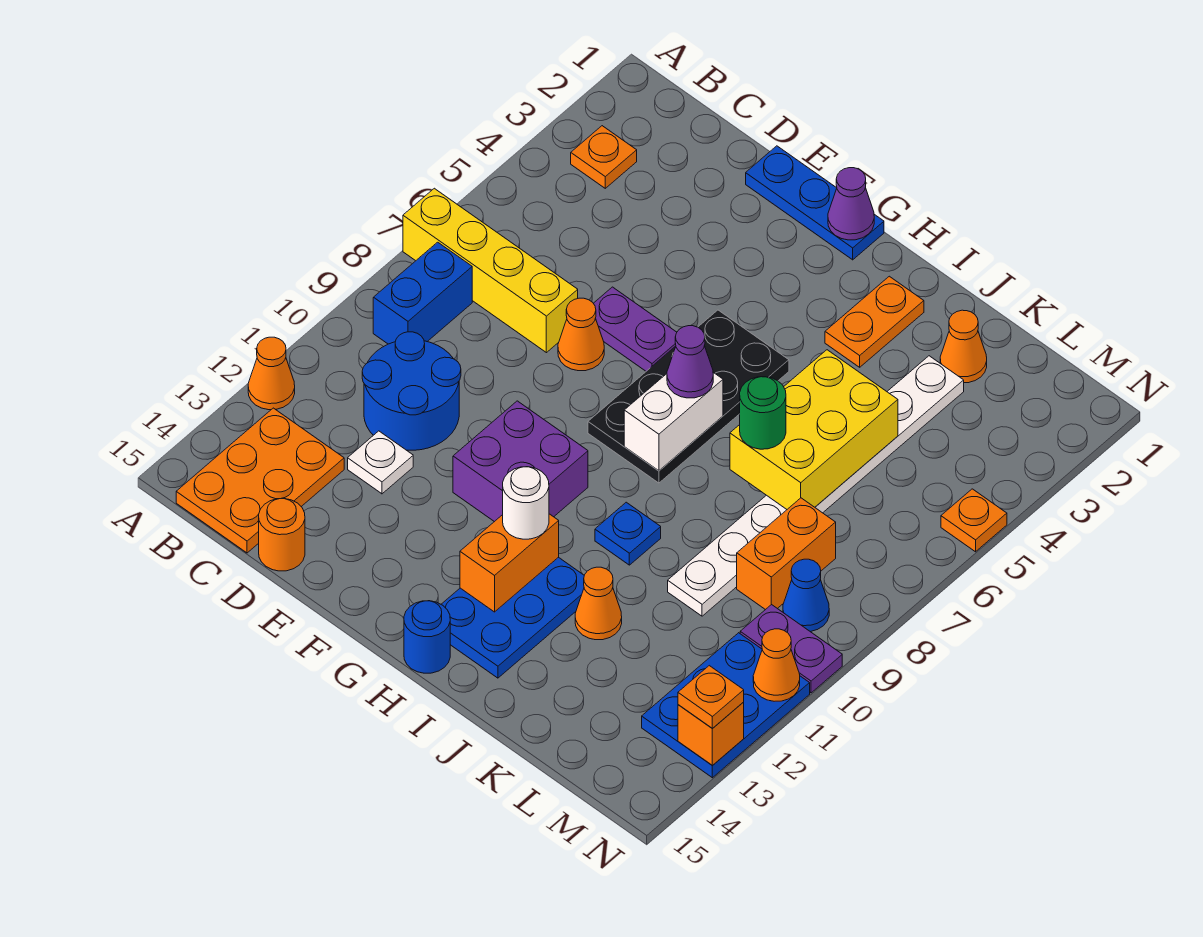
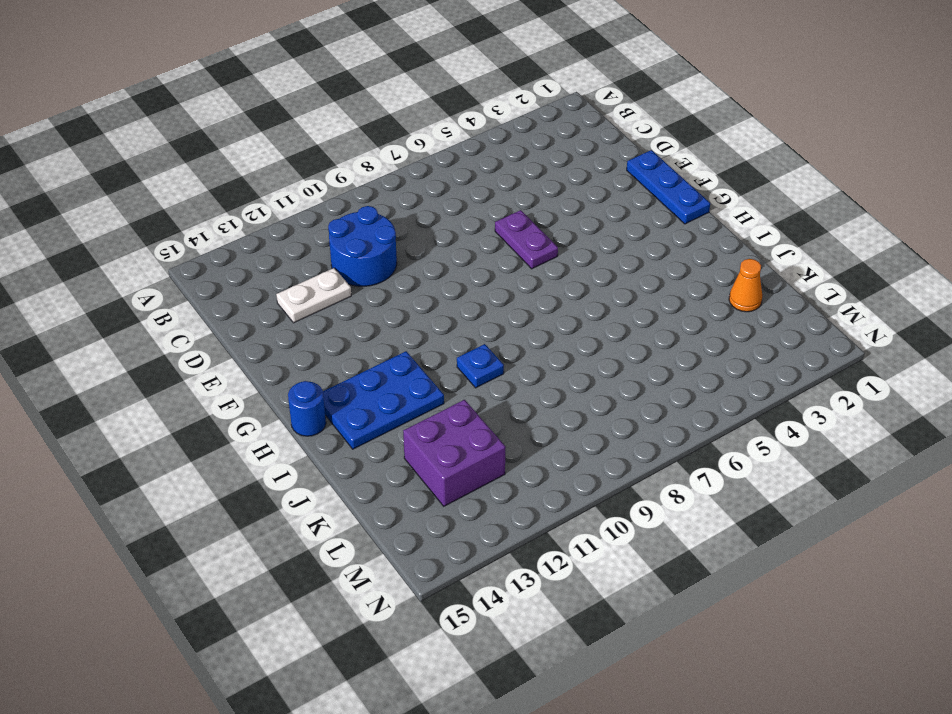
white plate D12:D13 level 1 -> white plate D12 level 1
purple brick K12:L13 level 1 -> purple brick F10:G11 level 1
none -> yellow brick A7:D7 level 1
none -> orange cone A12 level 1
none -> orange plate B3 level 1
none -> blue brick B8:B9 level 1

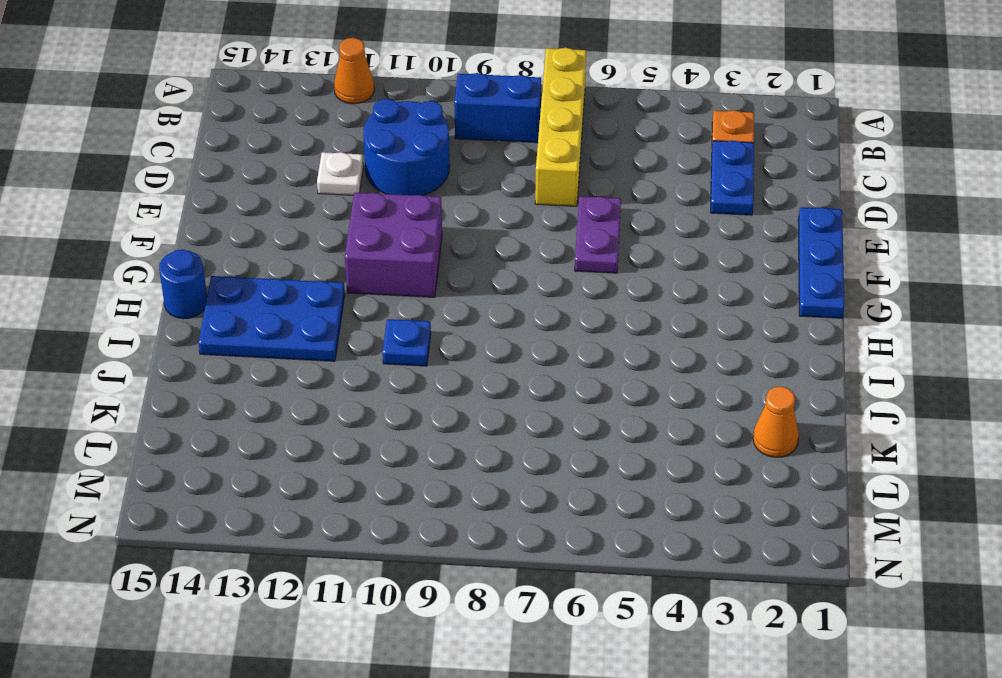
blue plate C3:D3 level 1 -> none
none -> orange plate B13:C15 level 1
none -> orange round brick D15 level 1
none -> orange cone E7 level 1
none -> black plate G5:H8 level 1

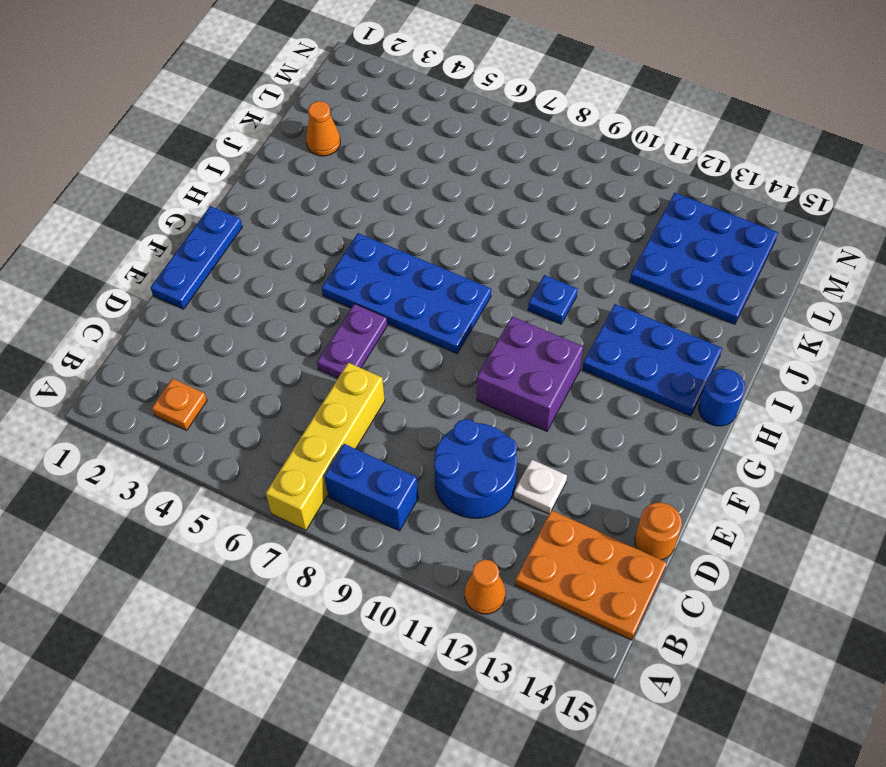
blue plate G5:H8 level 1 -> black plate G5:H8 level 1
blue plate K12:M14 level 1 -> blue plate M11:N13 level 1
none -> orange cone E7 level 1
none -> orange plate I2:I3 level 1
none -> orange cone J12 level 1
none -> white plate K3:K10 level 1

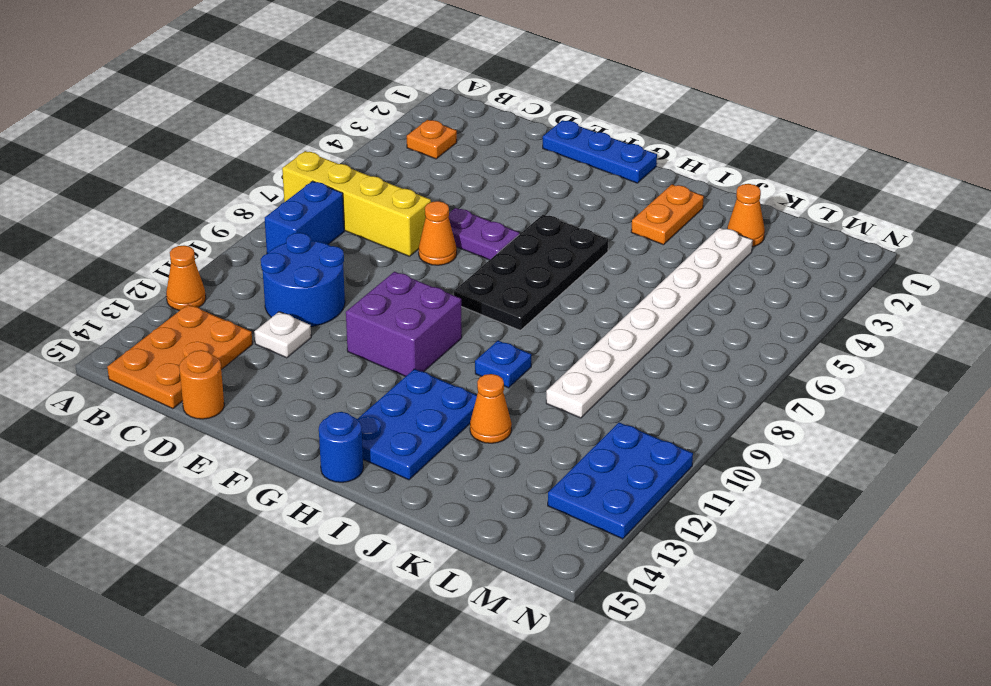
none -> orange brick L8:L9 level 1
none -> blue cone M9 level 1
none -> purple plate M10:N10 level 1
none -> orange plate N5 level 1

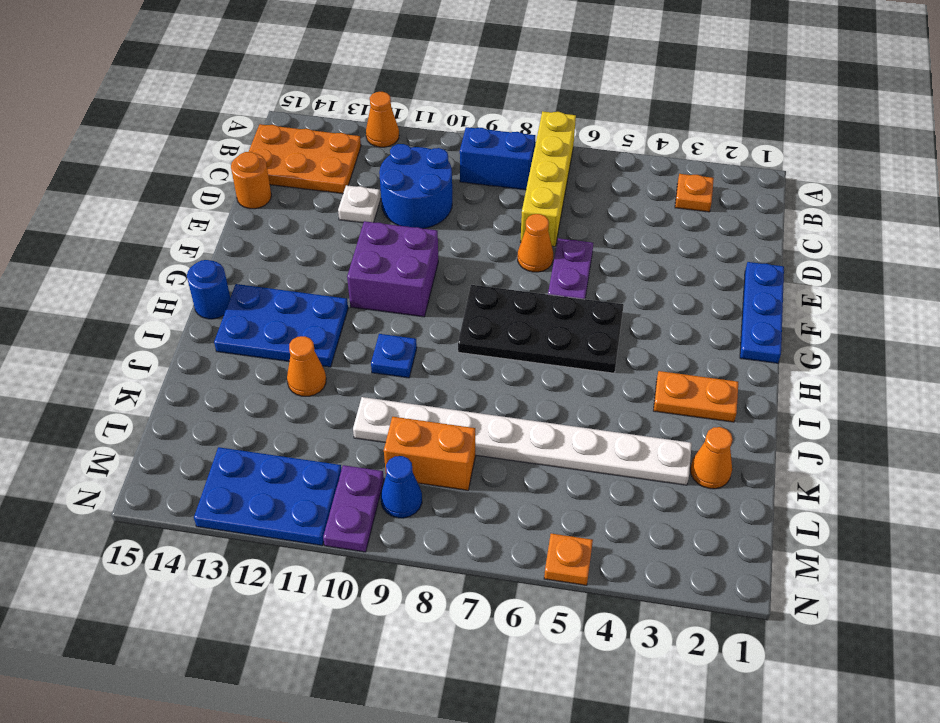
none -> purple cone G1 level 2
none -> white brick H7:H8 level 2
none -> orange brick H12:H13 level 2
none -> yellow brick J5:K7 level 2

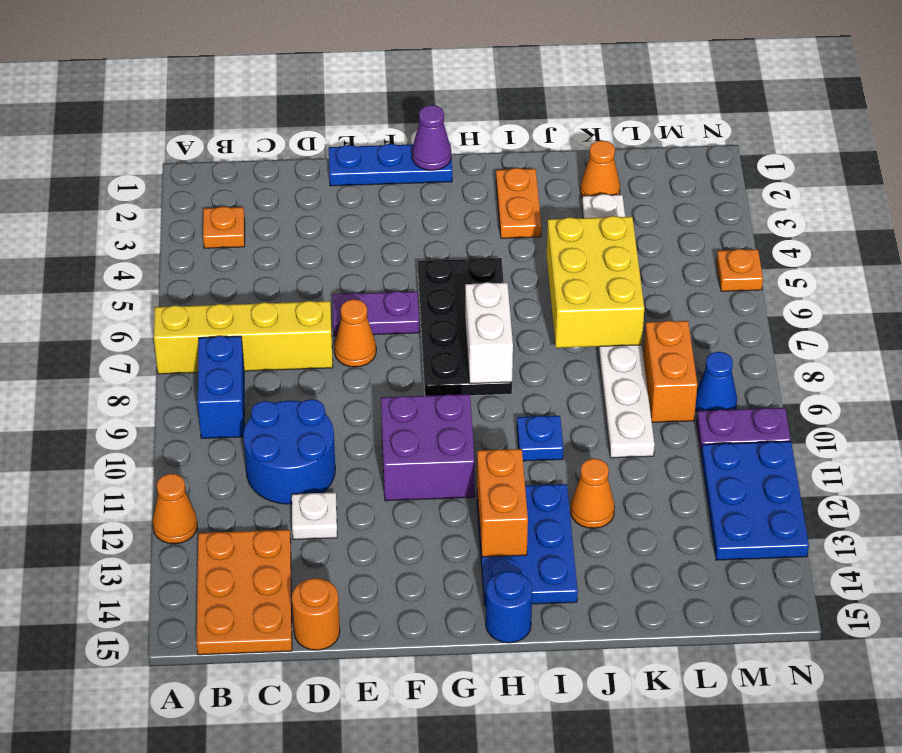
none -> orange cone N11 level 2
none -> orange brick N13 level 2
none -> purple cone H7 level 3
none -> white round brick H12 level 3

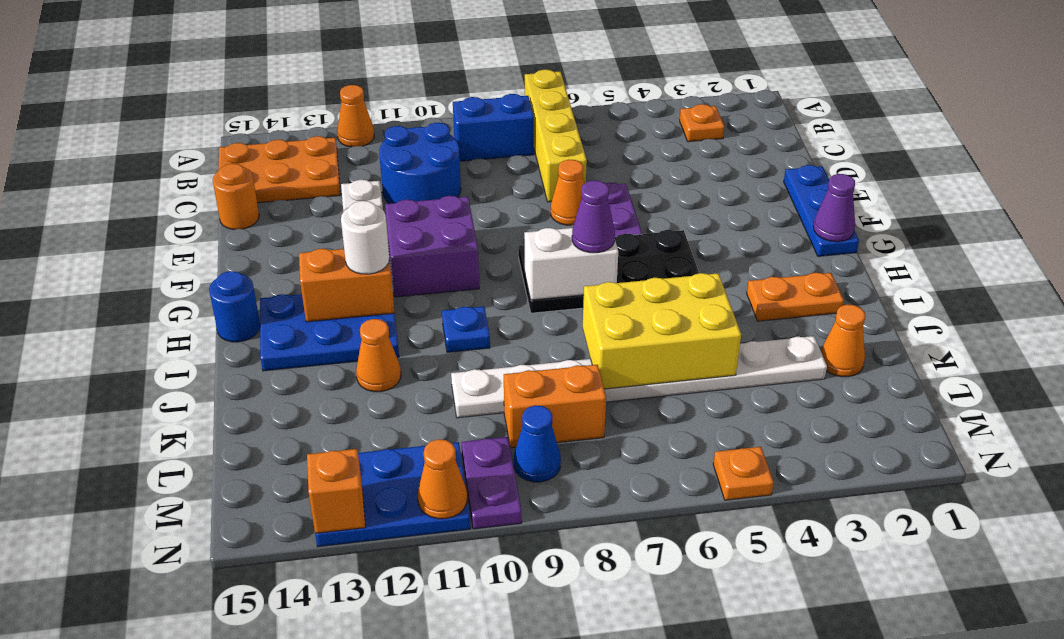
none -> green round brick J7 level 3
none -> orange plate N13 level 3

